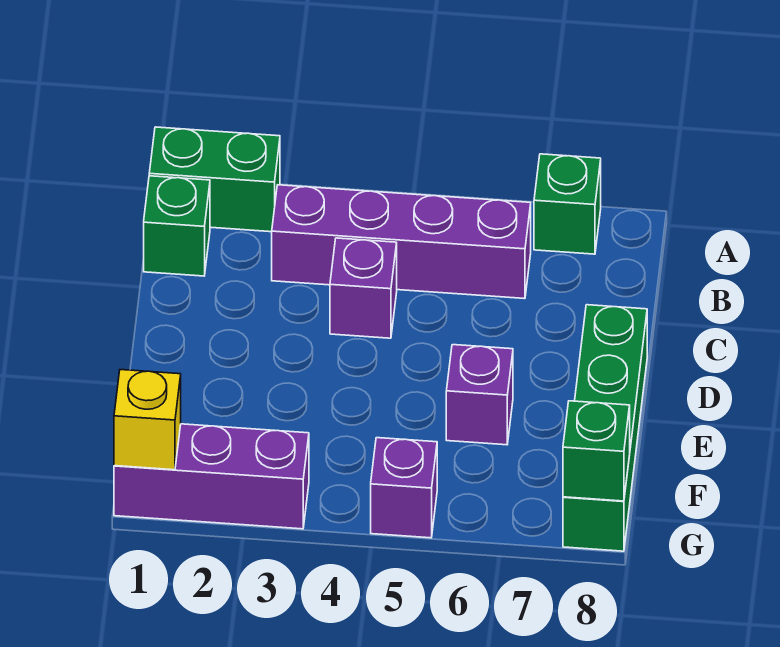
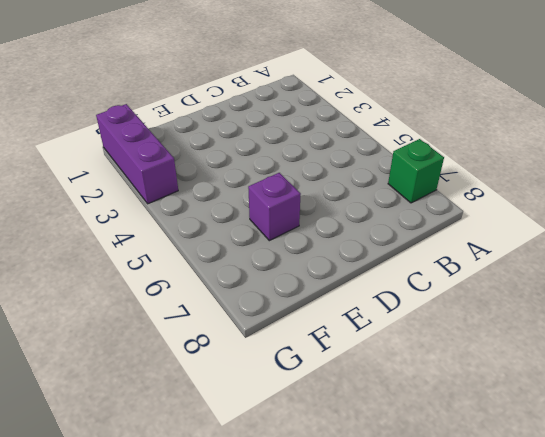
none -> green brick A1:A2 level 1
none -> green brick B1 level 1

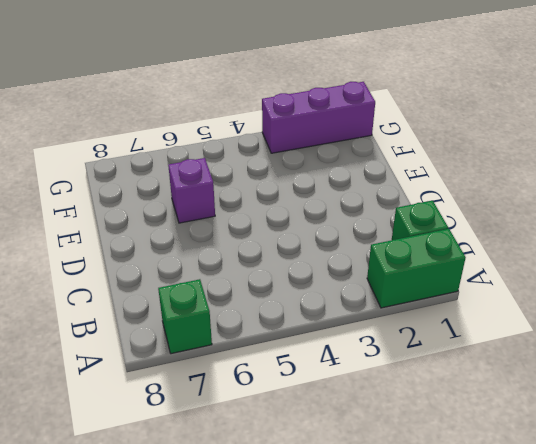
none -> purple brick B3:B6 level 1
none -> purple brick C4 level 1

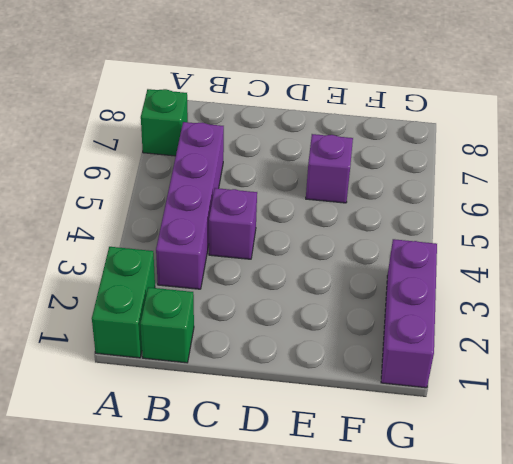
none -> green brick D8:G8 level 1
none -> purple brick G5 level 1

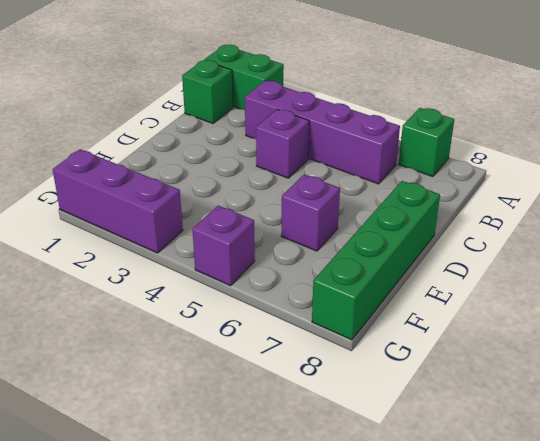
none -> yellow brick G1 level 2
none -> green brick G8 level 2

